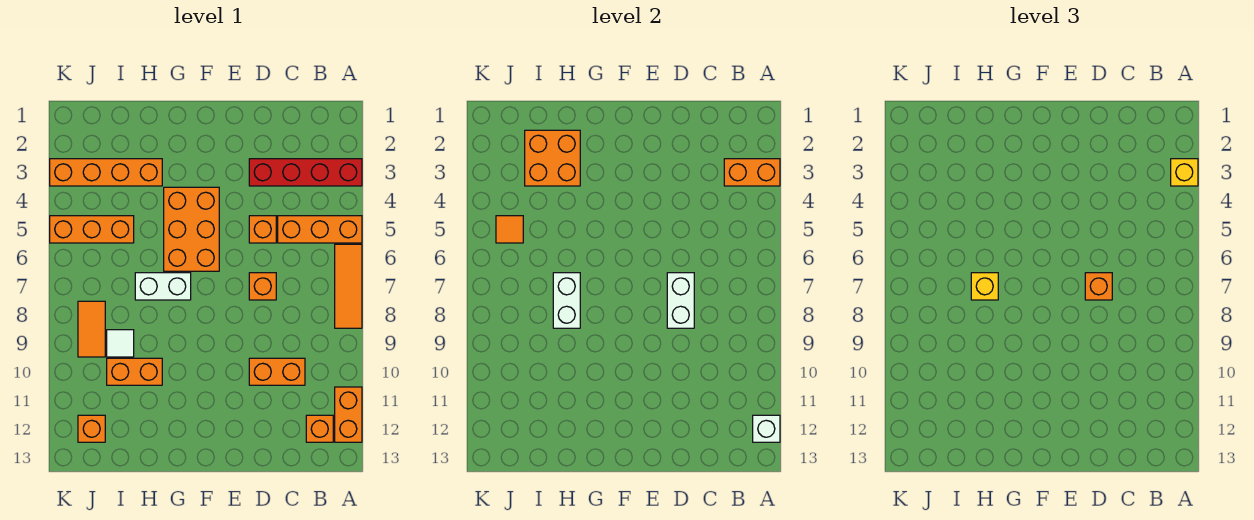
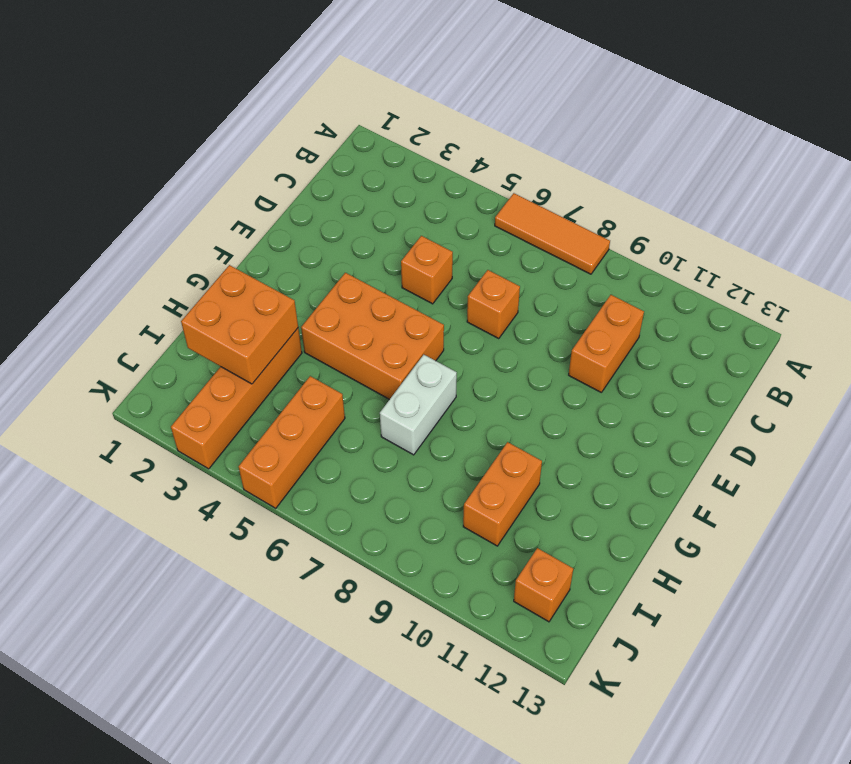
none -> red brick A3:D3 level 1
none -> orange brick A5:C5 level 1
none -> orange brick A11:A12 level 1

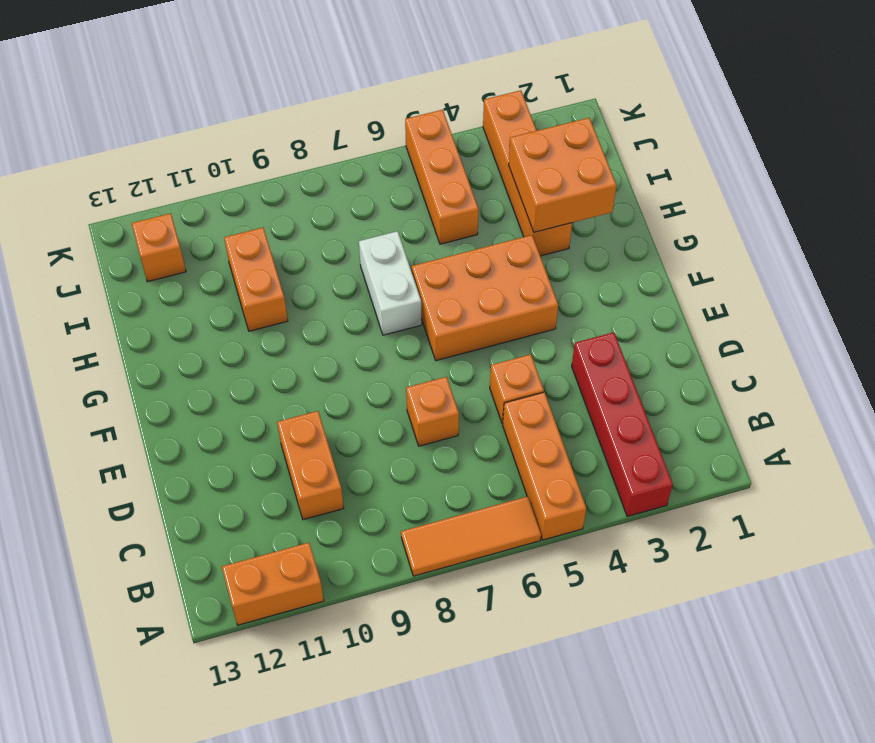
none -> orange brick B12 level 1
none -> white tile I9 level 1
none -> orange tile J8:J9 level 1

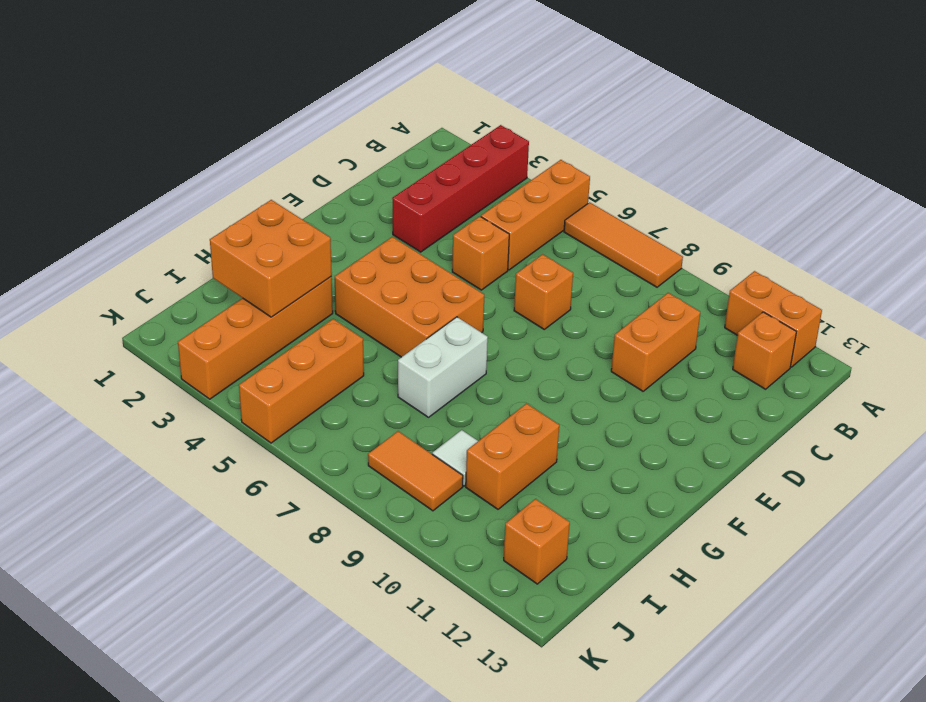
none -> orange brick A3:B3 level 2
none -> white brick A12 level 2
none -> white brick D7:D8 level 2

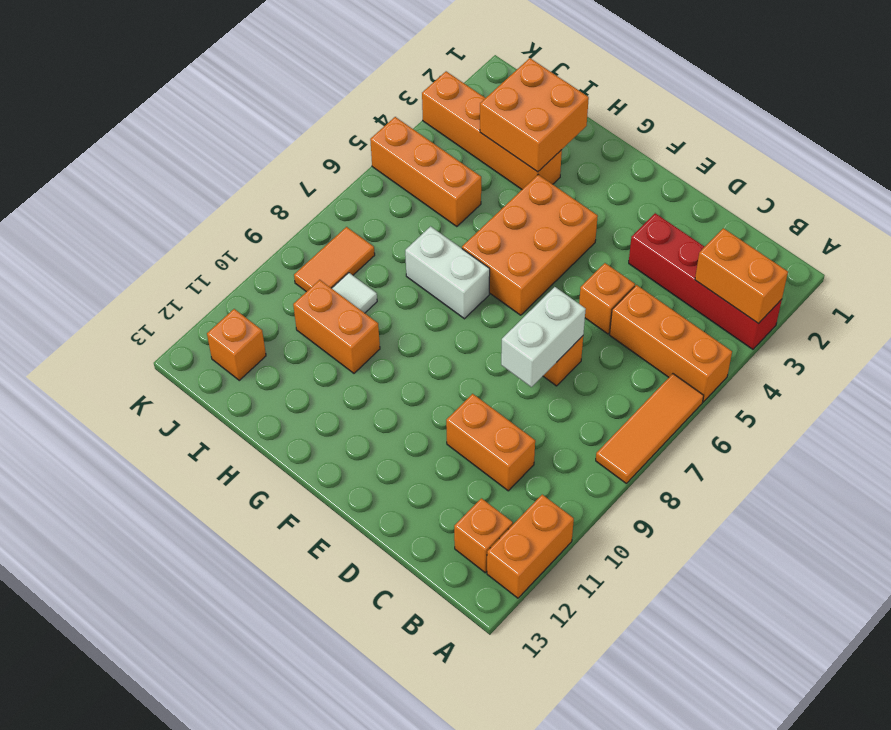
none -> white brick A12 level 2
none -> white brick H7:H8 level 2
none -> orange tile J5 level 2

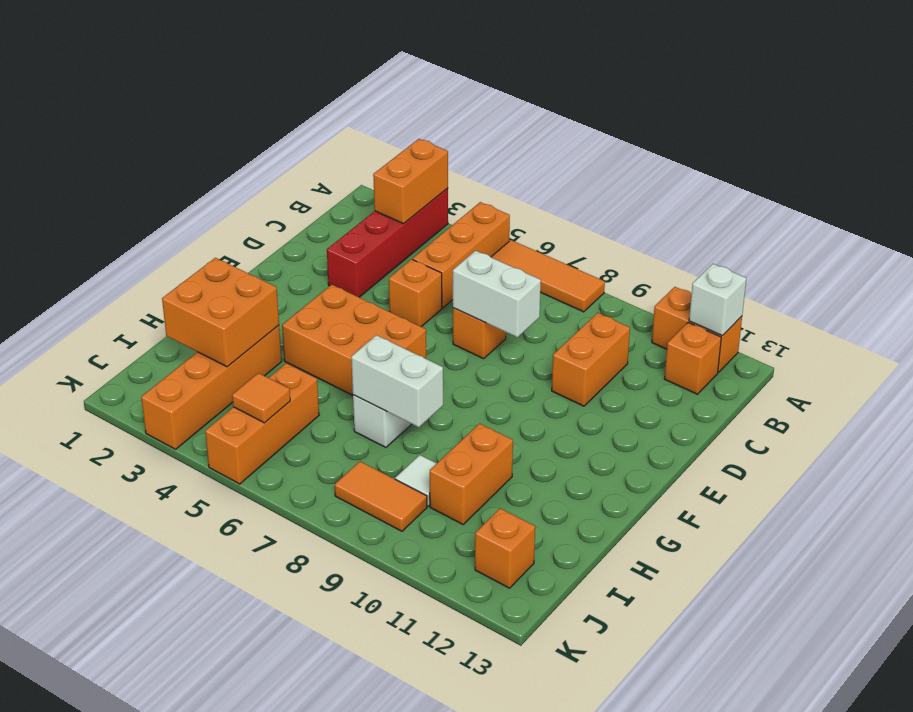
none -> yellow brick A3 level 3
none -> orange brick D7 level 3
none -> yellow brick H7 level 3

